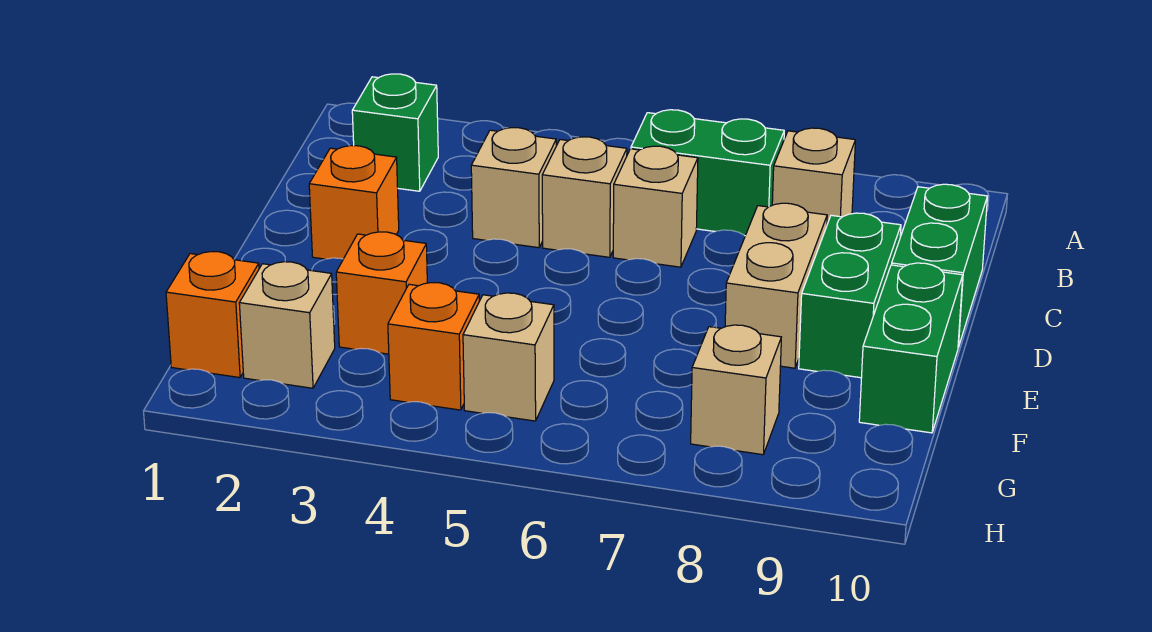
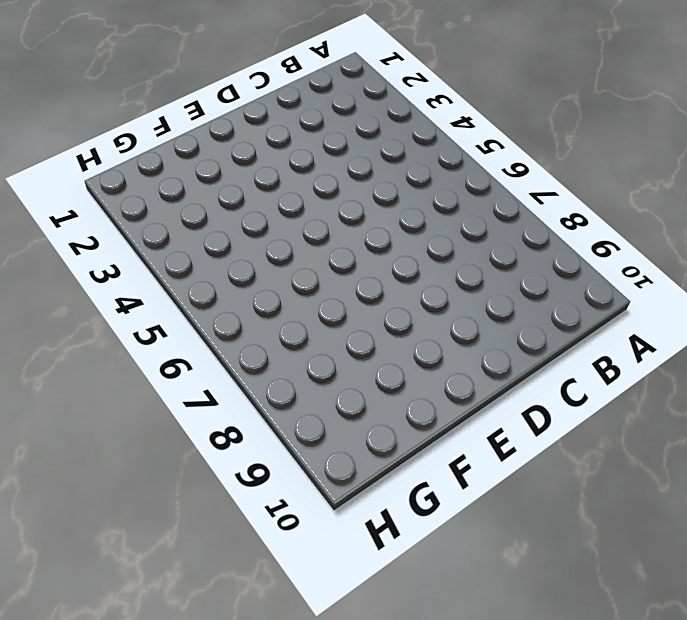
none -> green brick B2 level 1
none -> green brick B6:B7 level 1
none -> tan brick B8 level 1

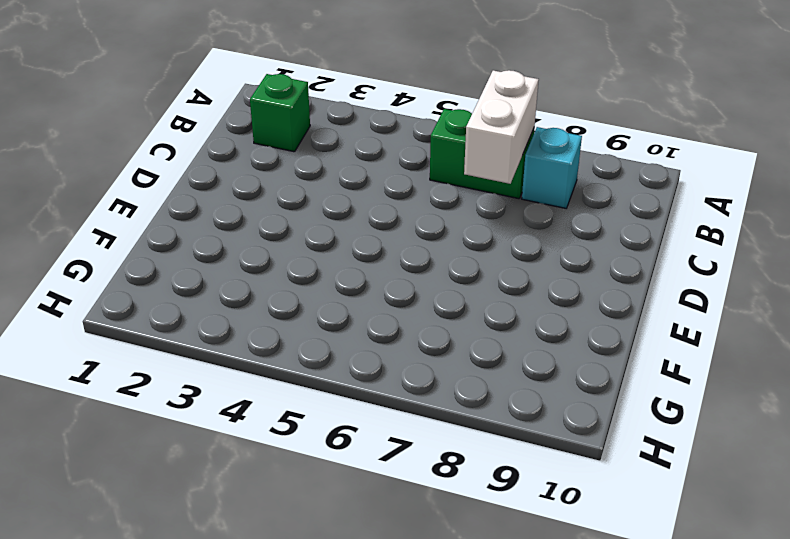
white brick B7:C7 level 2 -> none
cyan brick B8 level 1 -> tan brick B8 level 1
none -> tan brick C4 level 1
none -> tan brick C5 level 1
none -> tan brick C6 level 1

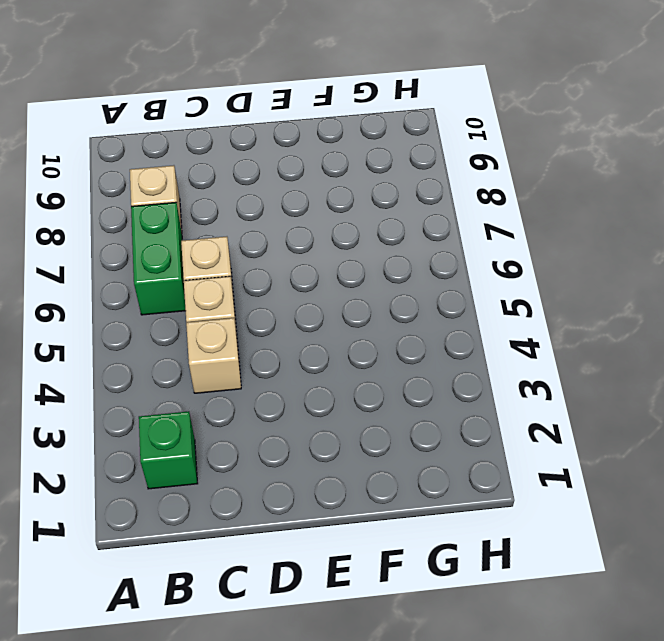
none -> green brick C10:D10 level 1
none -> orange brick D2 level 1
none -> tan brick D8:E8 level 1

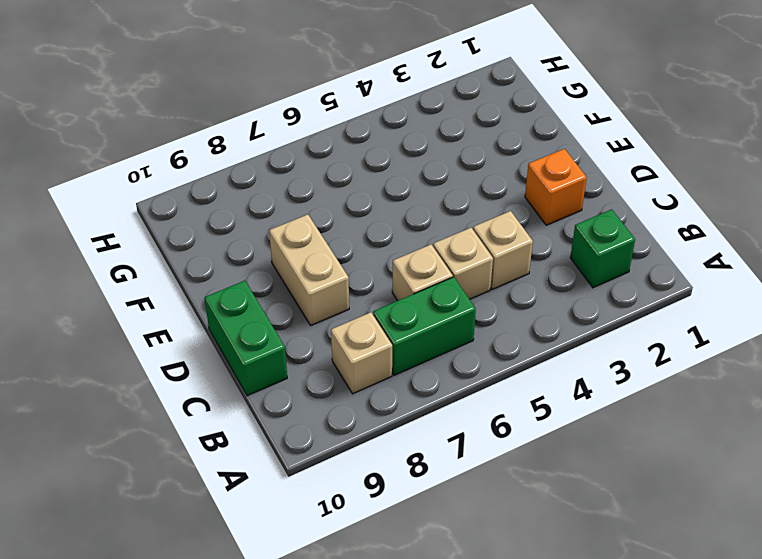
none -> green brick D9:E9 level 1
none -> green brick E10:F10 level 1
none -> orange brick F3 level 1

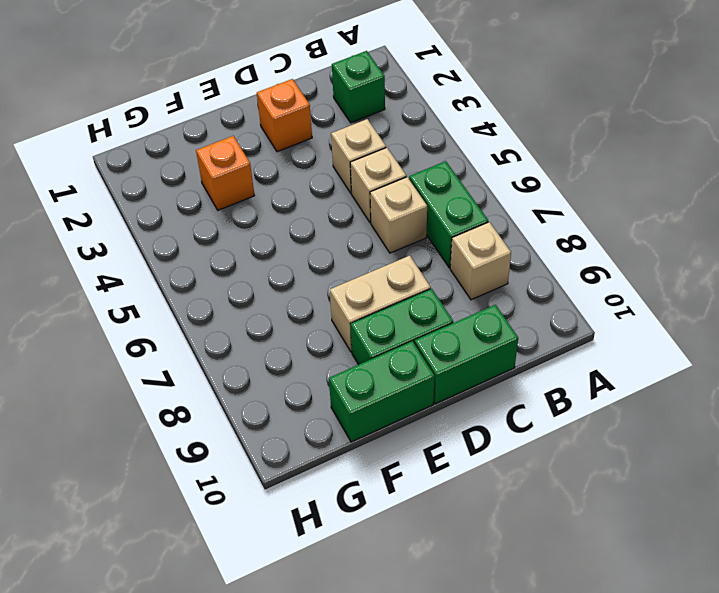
none -> orange brick G1 level 1
none -> tan brick G2 level 1
none -> orange brick G4 level 1

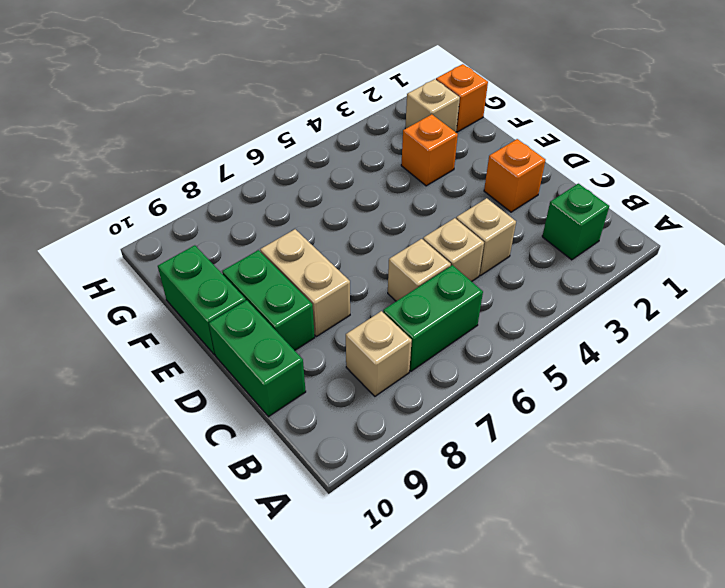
none -> orange brick G4 level 1
none -> tan brick G5 level 1
none -> tan brick G8 level 1

